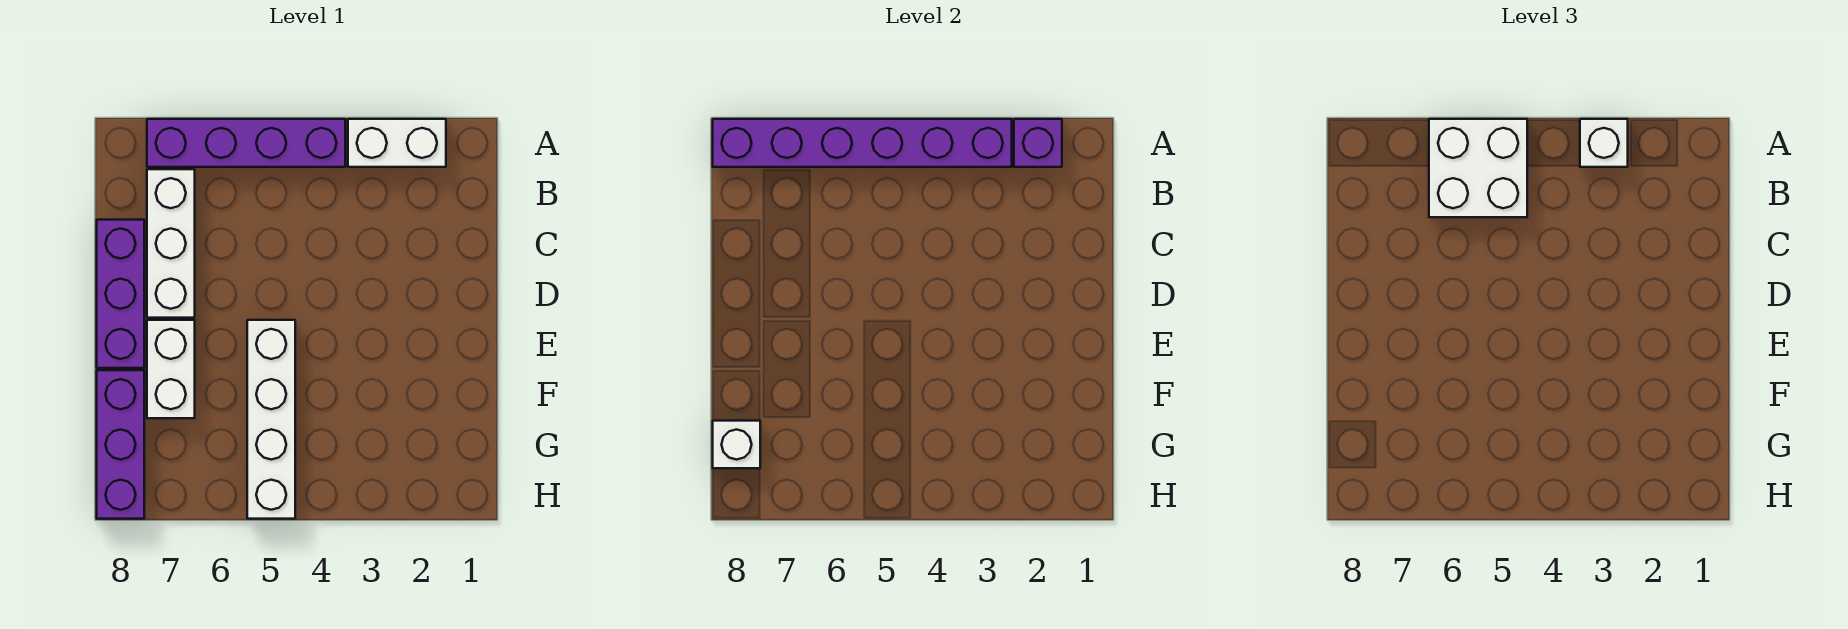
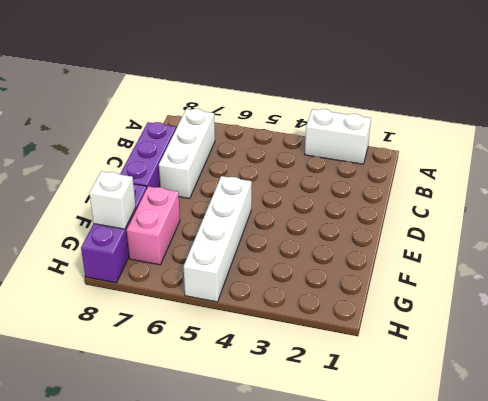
pink brick F7:G7 level 1 -> white brick E7:F7 level 1
none -> purple brick A4:A7 level 1
none -> purple brick A2 level 2
none -> purple brick A3:A8 level 2

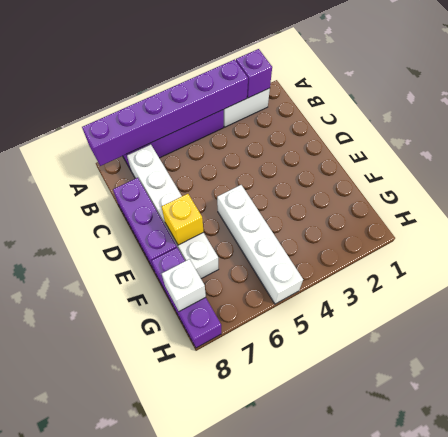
yellow brick E7 level 2 -> none
none -> white brick A3 level 3
none -> white brick A5:B6 level 3

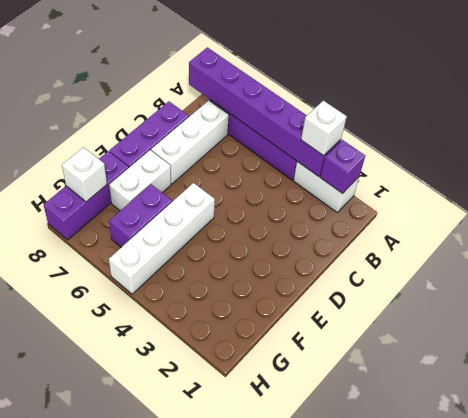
purple brick F6:G6 level 1 -> none
none -> white brick A5:B6 level 3

